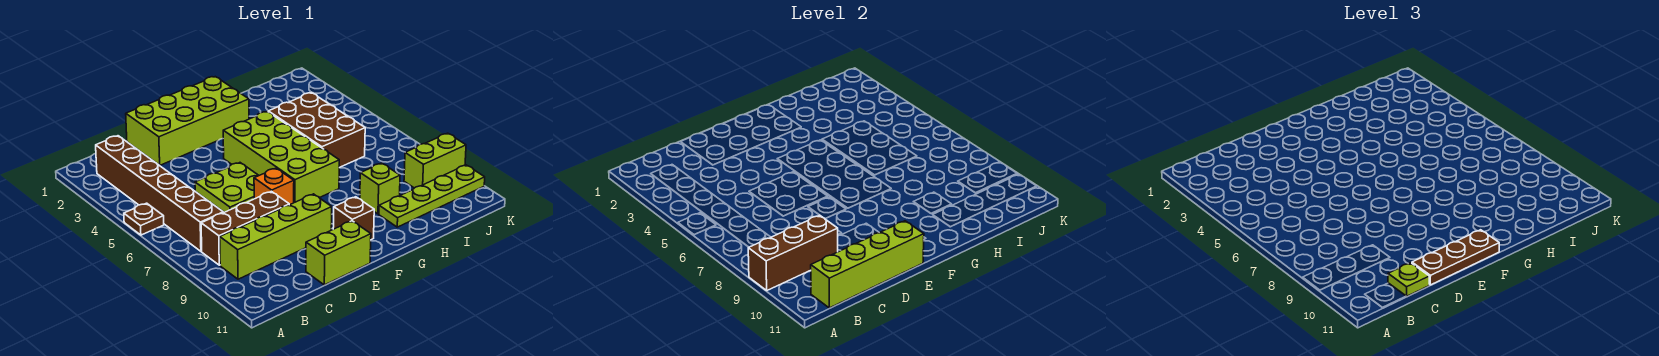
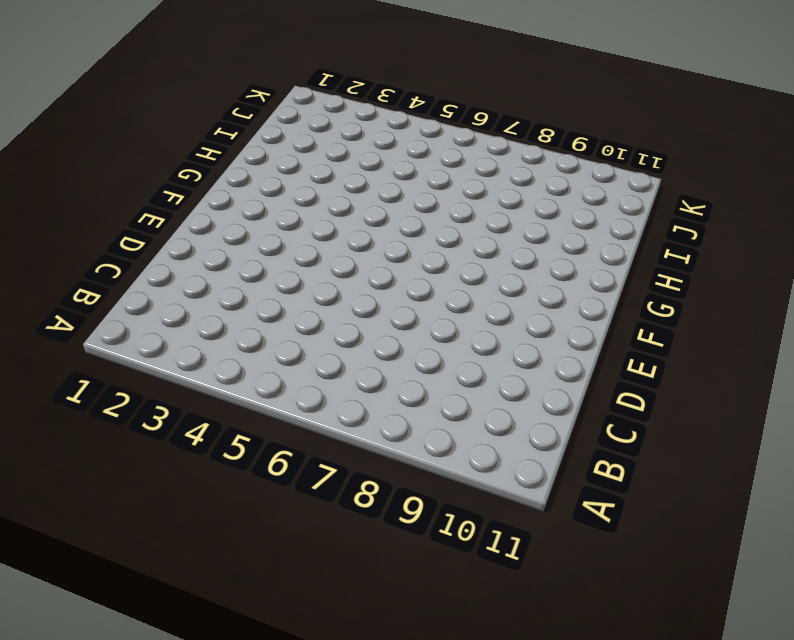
none -> brown plate A5 level 1
none -> brown brick B2:B7 level 1
none -> brown brick B8:D8 level 1

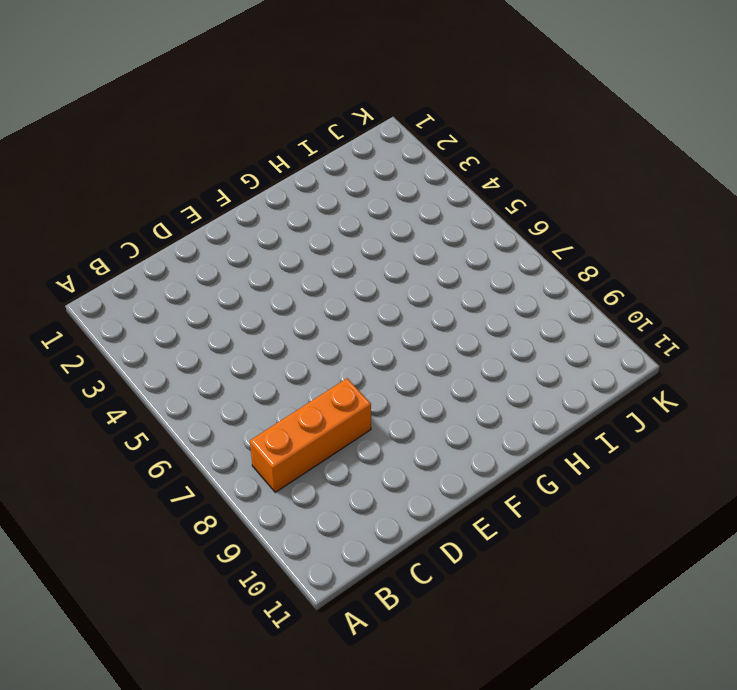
orange brick B8:D8 level 1 -> brown brick B8:D8 level 1
none -> brown plate A5 level 1
none -> brown brick B2:B7 level 1
none -> lime brick B9:E9 level 1

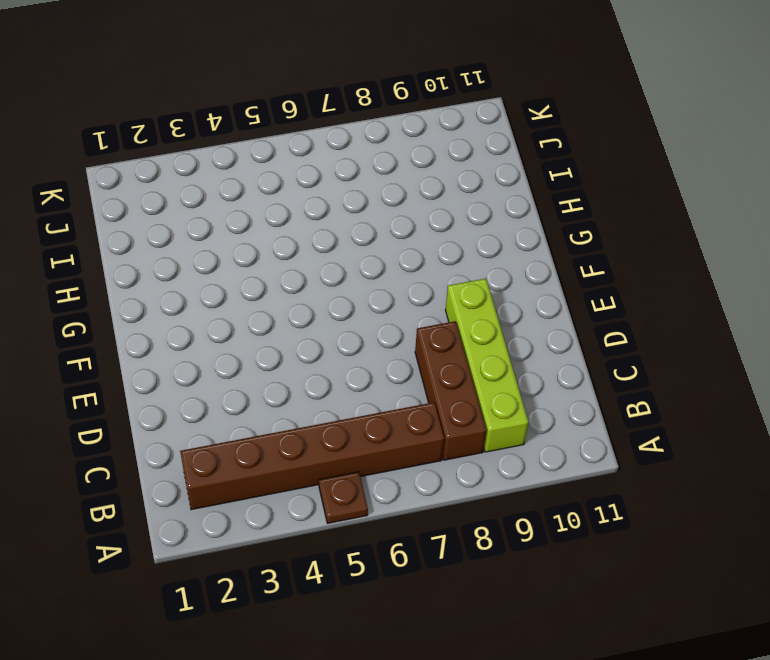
none -> lime brick D1:G2 level 1
none -> lime plate D5:E6 level 1
none -> lime brick D11:E11 level 1

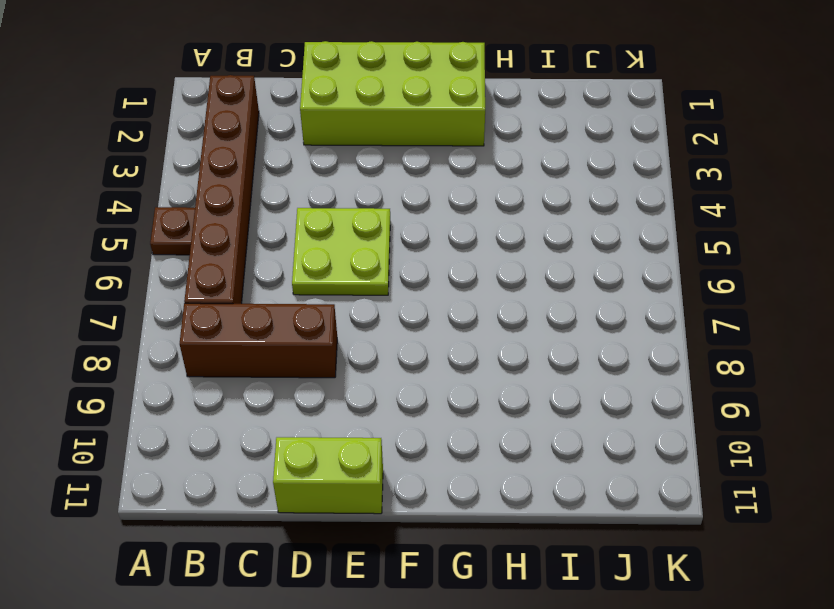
none -> lime brick B9:E9 level 1
none -> orange brick E7 level 1
none -> lime brick F4:G7 level 1

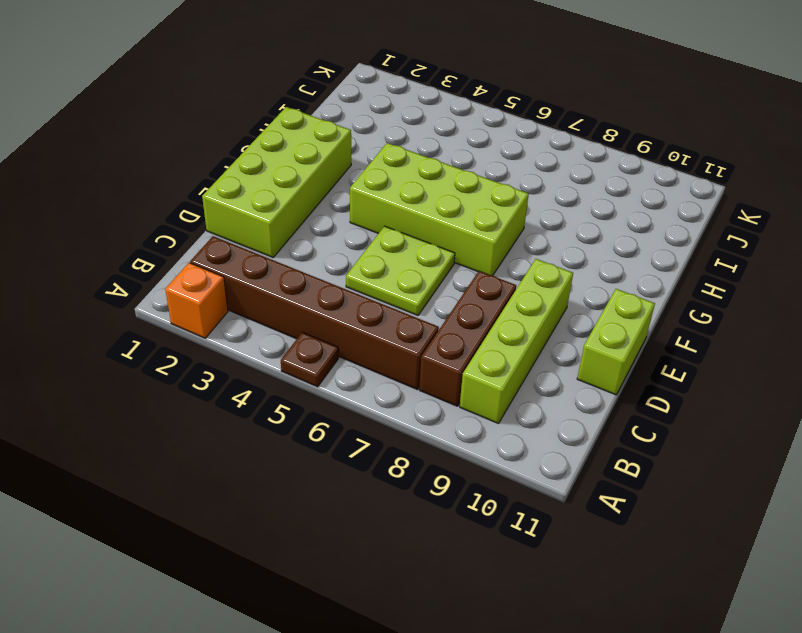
orange brick A2 level 1 -> orange brick E7 level 1
none -> brown brick F10 level 1
none -> brown brick H4:I6 level 1
none -> lime brick H9 level 1

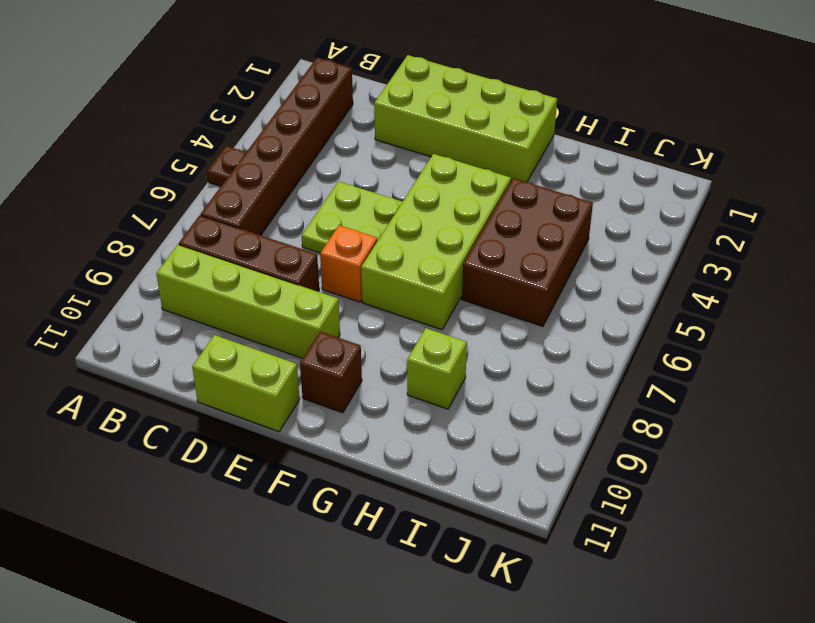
none -> lime plate H10:K10 level 1
none -> lime brick J9:K9 level 1
none -> brown brick A9:C9 level 2

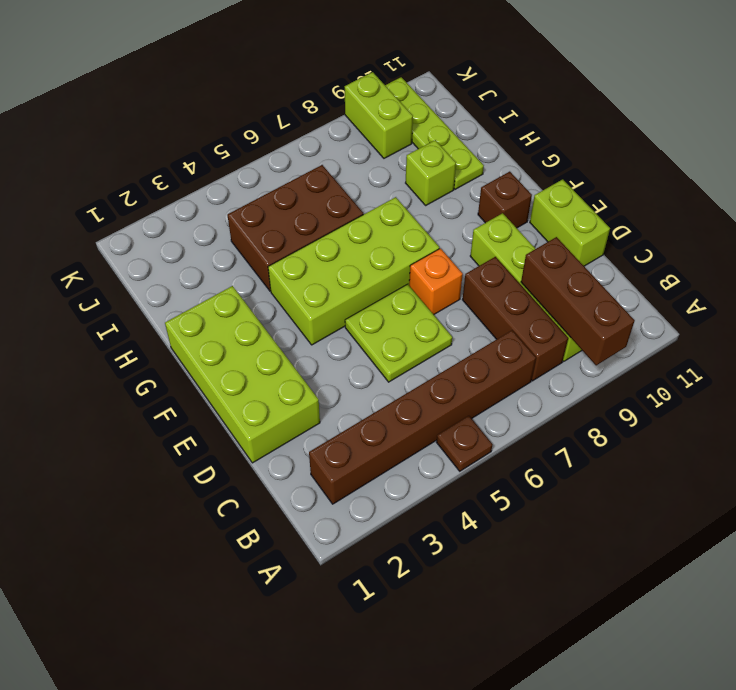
none -> lime brick B11:E11 level 2
none -> lime plate C11 level 3
none -> brown plate D11:F11 level 3

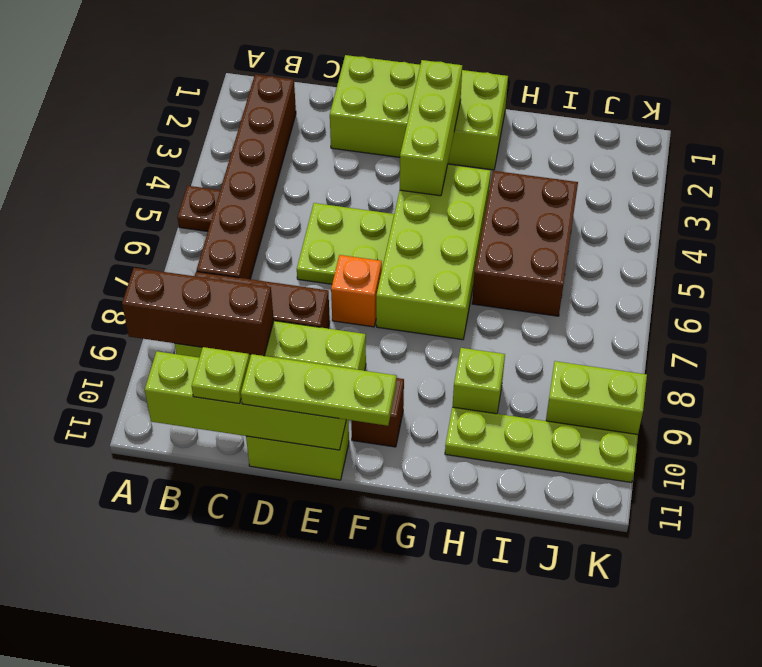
lime plate D11:F11 level 3 -> brown plate D11:F11 level 3
lime brick F2:F4 level 2 -> none

